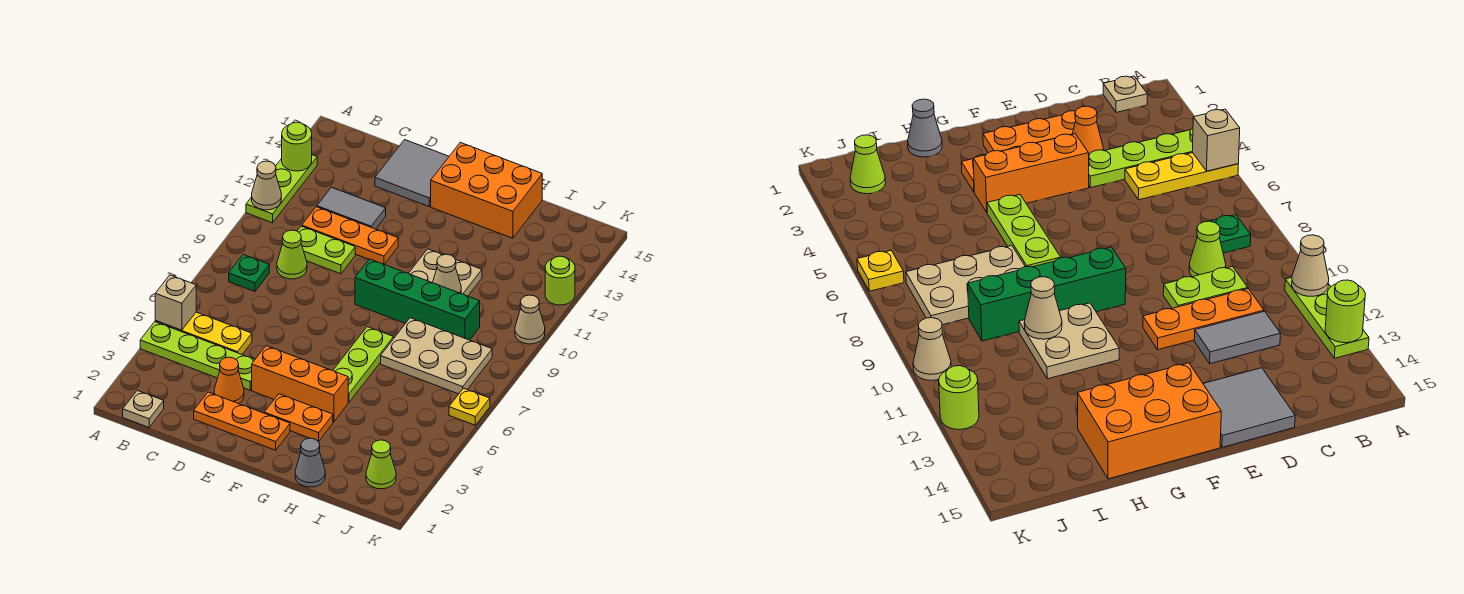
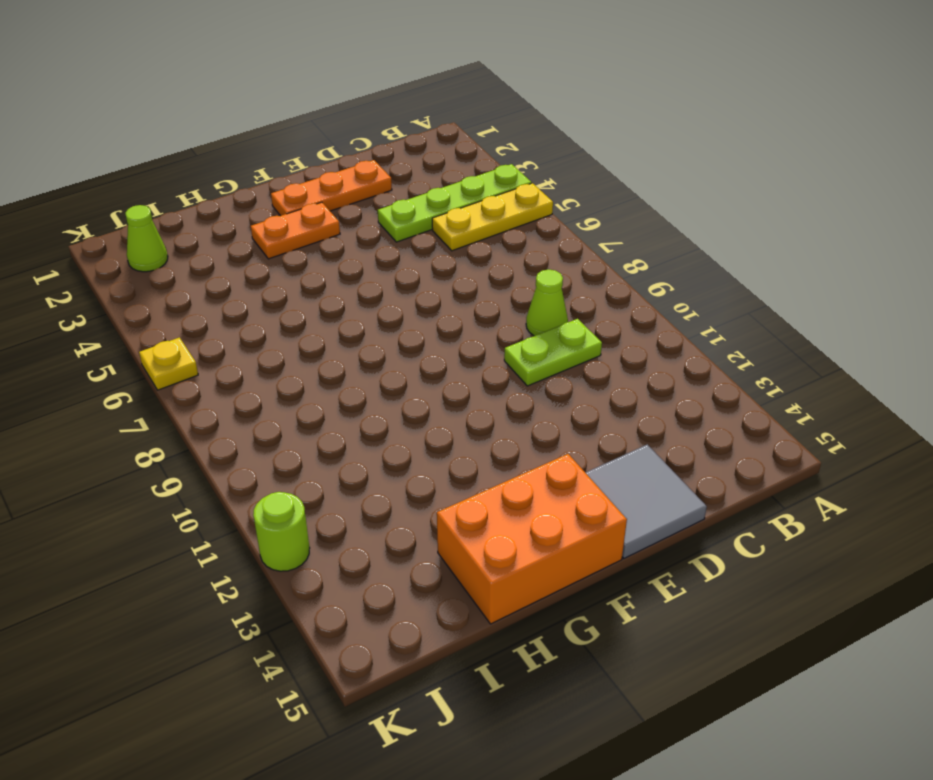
none -> lime plate A11:A13 level 1
none -> tan plate B1 level 1
none -> green plate B8 level 1

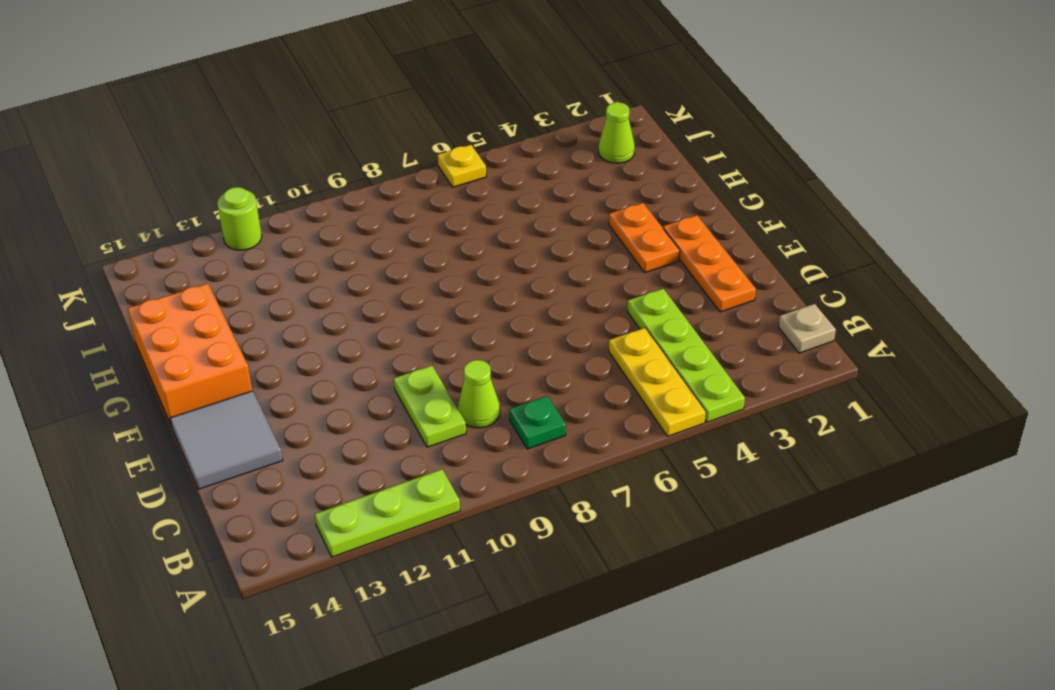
none -> orange plate C11:E11 level 1
none -> grey tile C12:D12 level 1
none -> orange cone D3 level 1

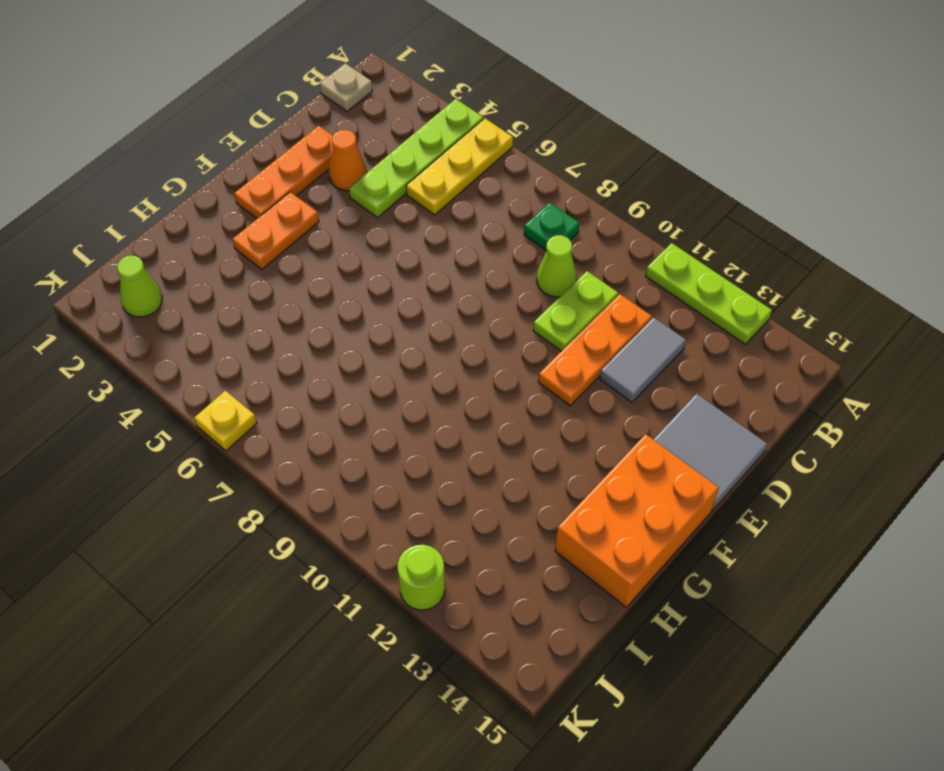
none -> orange brick E4:G4 level 1
none -> green brick F9:I9 level 1
none -> lime plate G5:G7 level 1

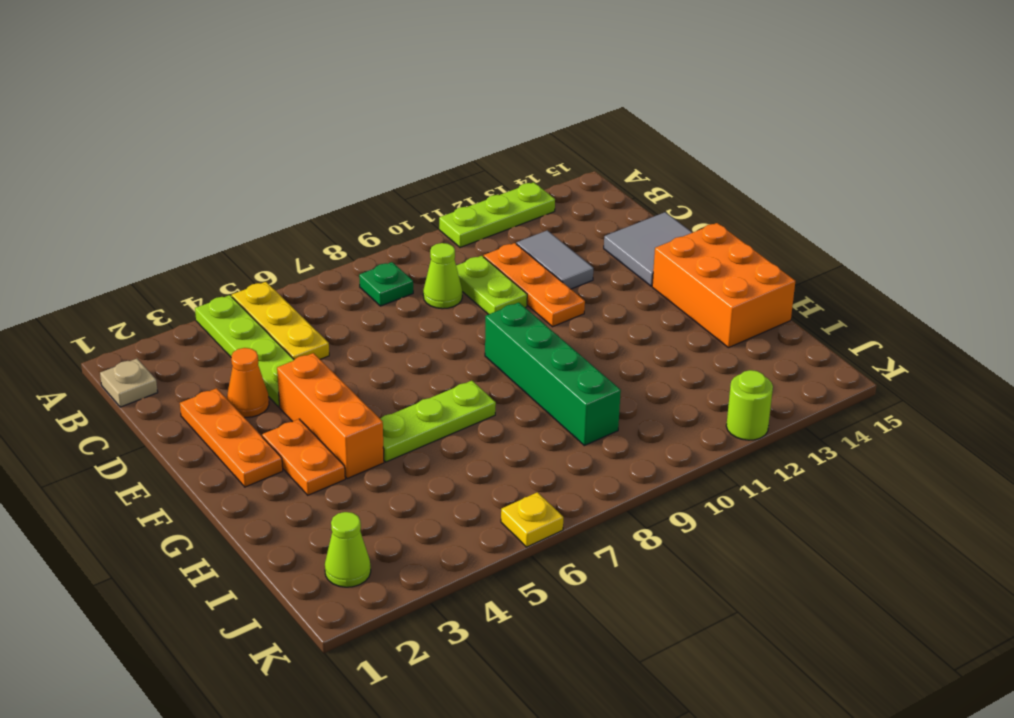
none -> tan plate G10:H11 level 1
none -> grey cone H1 level 1
none -> tan plate H7:J8 level 1

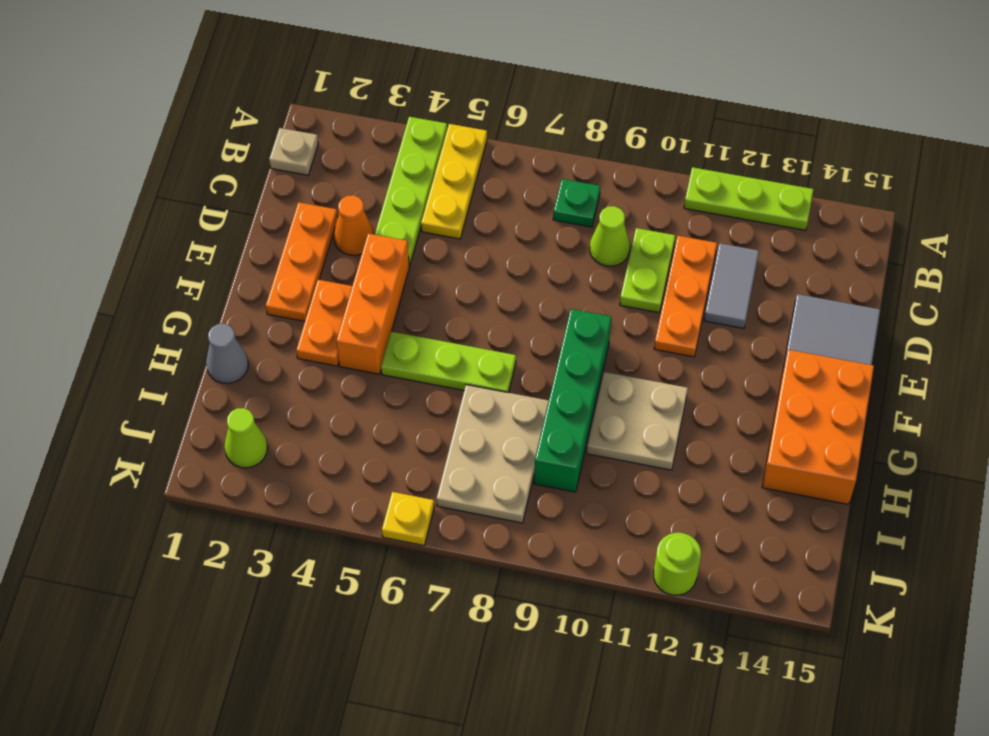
none -> tan cone K10 level 1
none -> tan brick A5 level 2
none -> tan cone A11 level 2

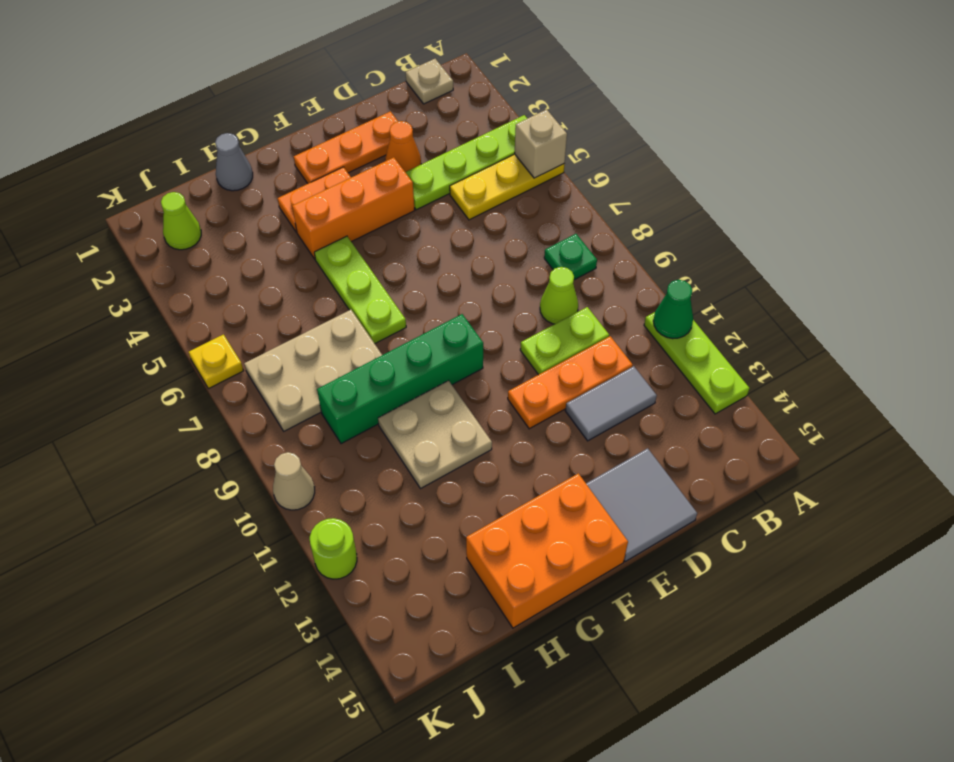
green cone A11 level 2 -> tan cone A11 level 2
none -> lime round brick A13 level 2
none -> tan cone H10 level 2

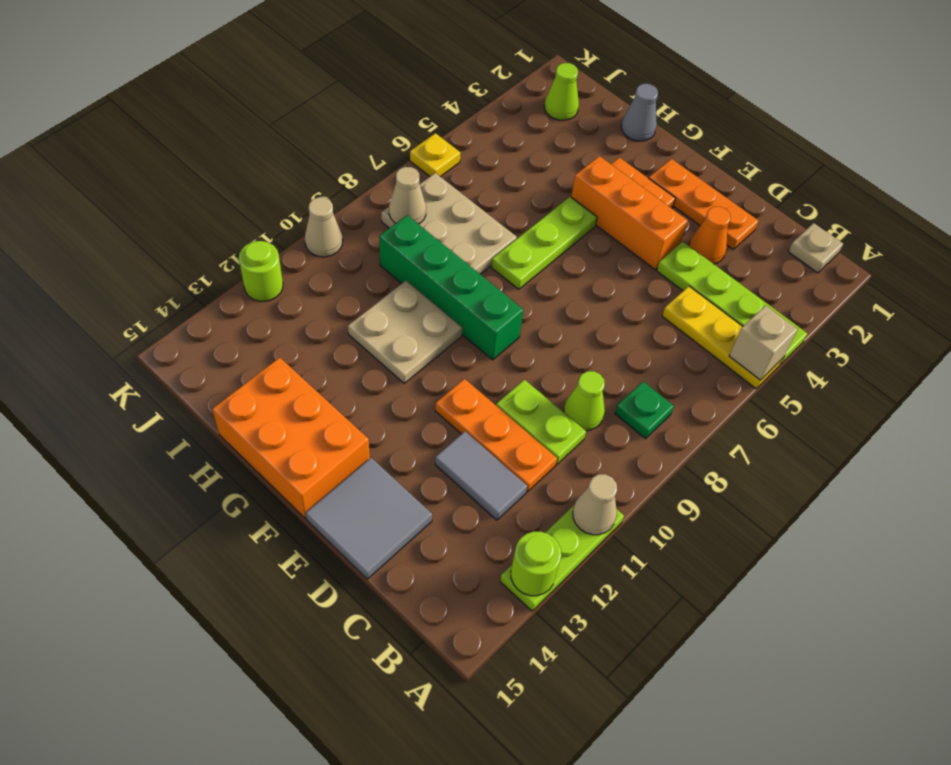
tan cone J8 level 2 -> tan cone H10 level 2

